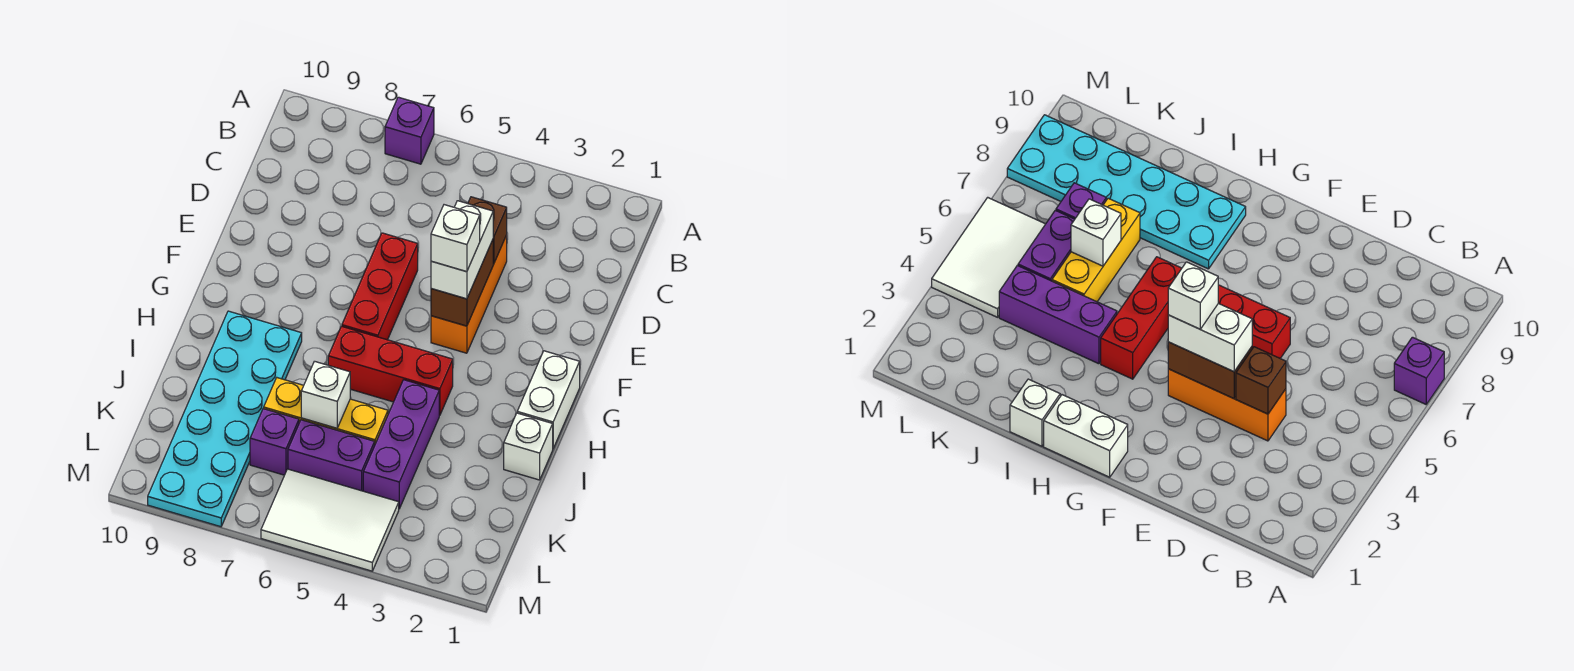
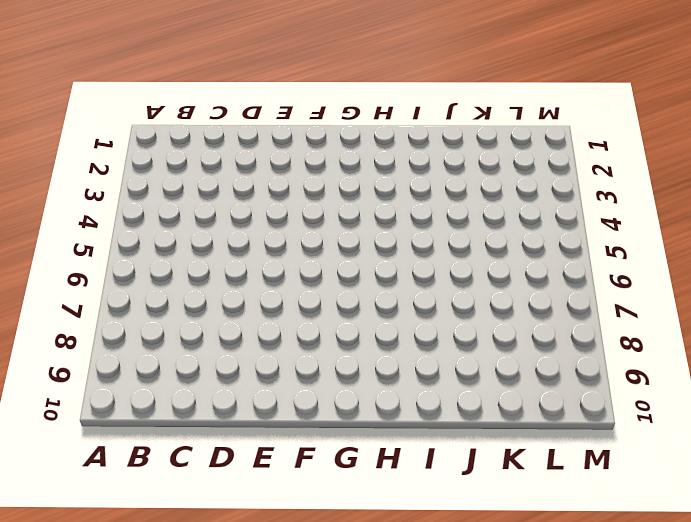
none -> purple brick A7 level 1
none -> orange brick D4:F4 level 1
none -> red brick E6:G6 level 1

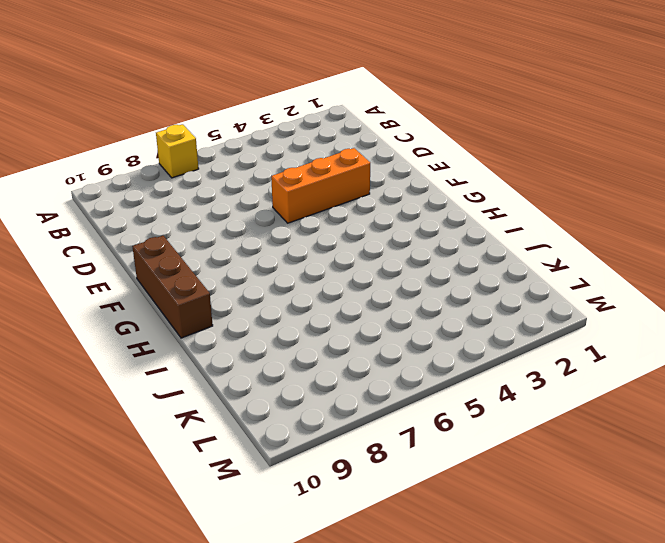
yellow brick A7 level 1 -> purple brick A7 level 1
orange brick E3:E5 level 1 -> orange brick D4:F4 level 1
brown brick F10:H10 level 1 -> none
none -> red brick E6:G6 level 1
none -> white brick G1:H1 level 1
none -> red brick H4:H6 level 1

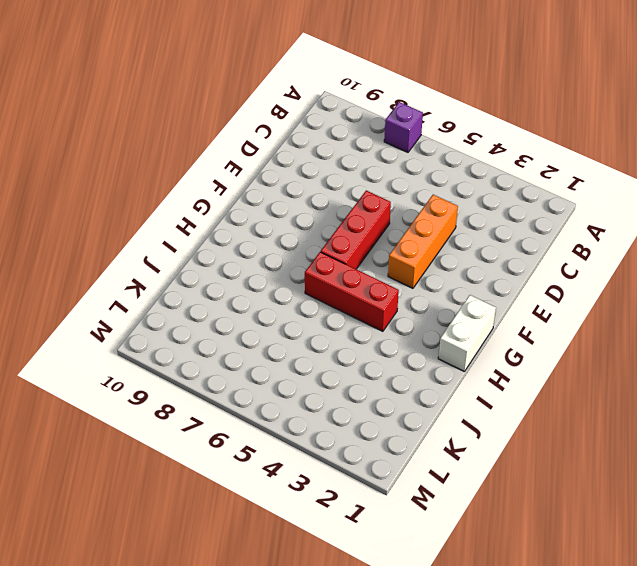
none -> cyan plate H8:M9 level 1
none -> white brick I1 level 1
none -> purple brick I4:K4 level 1

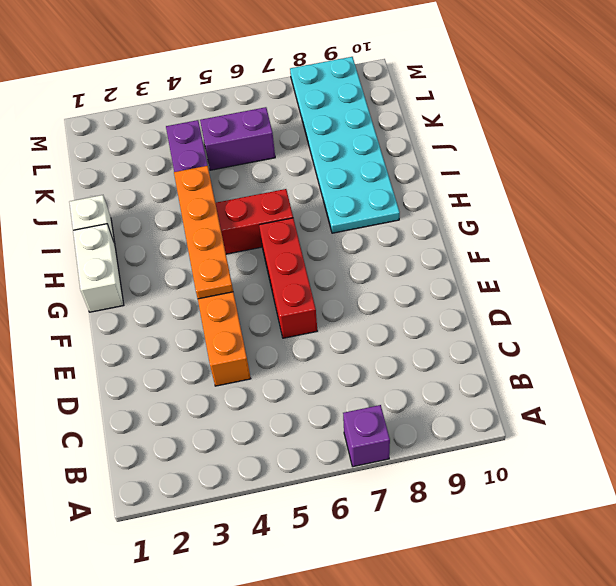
orange plate F4:I4 level 2 -> brown brick E4:F4 level 2
none -> yellow brick J5:J7 level 1
none -> purple brick K7 level 1
none -> white tile L4:M6 level 1

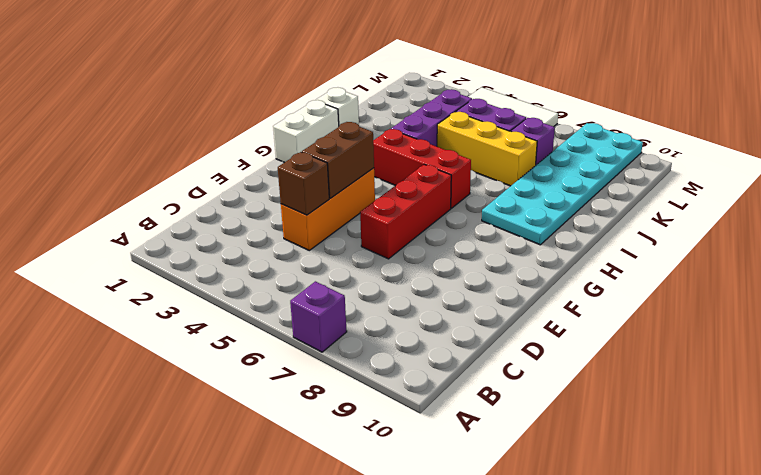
none -> white brick J6 level 2
none -> white brick E4:F4 level 3
none -> white brick F4 level 4

